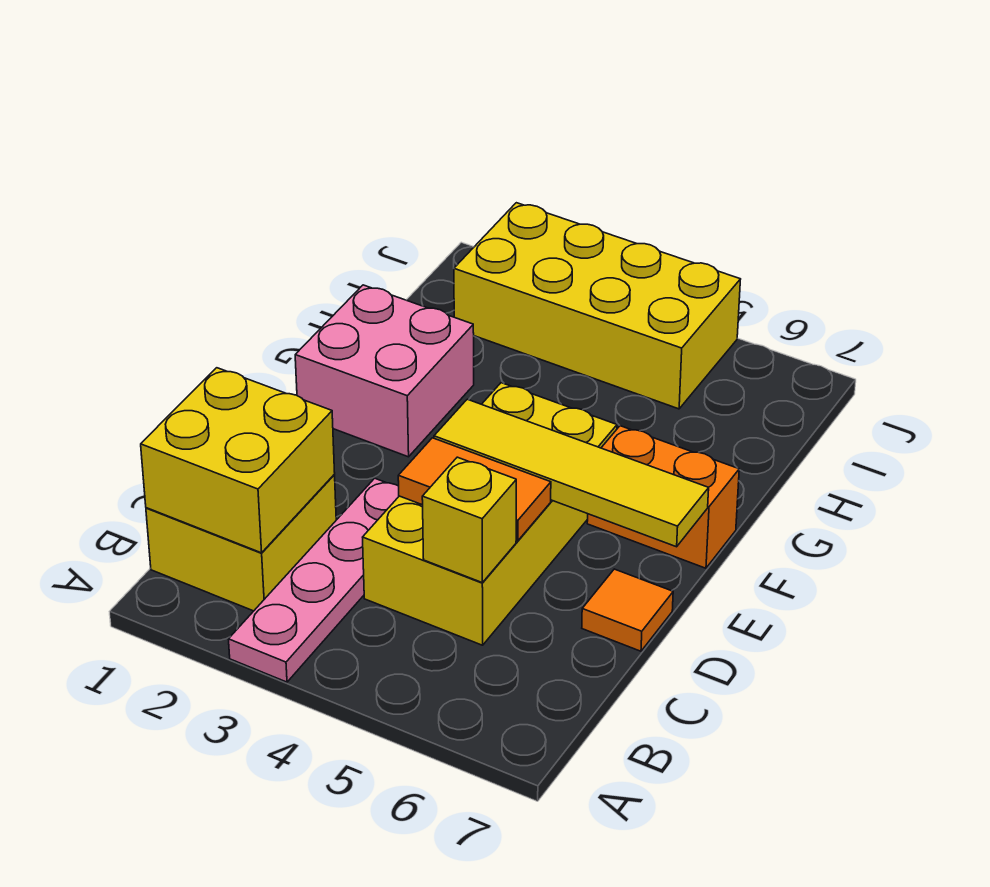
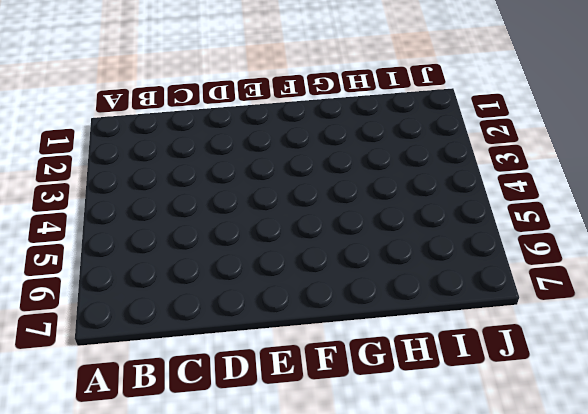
none -> pink plate A3:D3 level 1
none -> yellow brick B1:C2 level 1

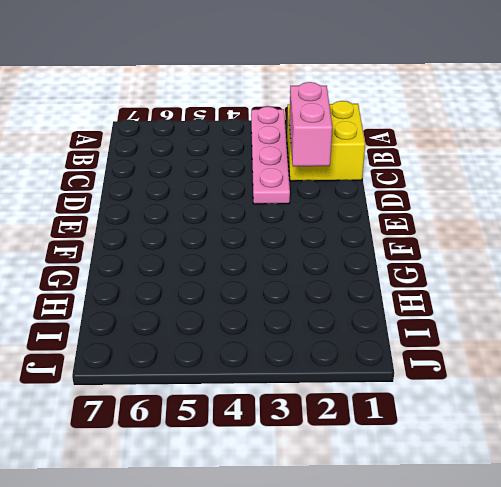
pink brick C2:D2 level 2 -> yellow brick B1:C2 level 2
none -> yellow brick C4:F5 level 1
none -> orange tile D7 level 1

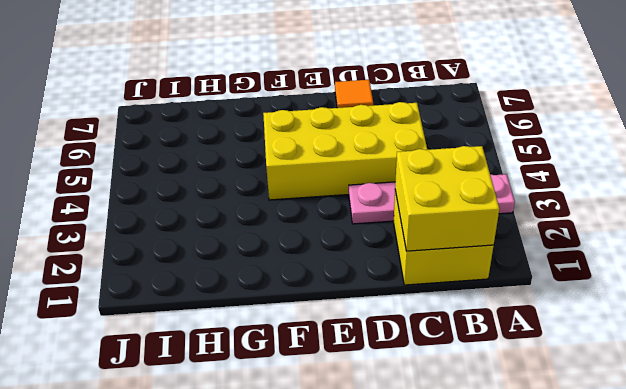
none -> pink brick F1:G2 level 1
none -> orange brick F6:F7 level 1

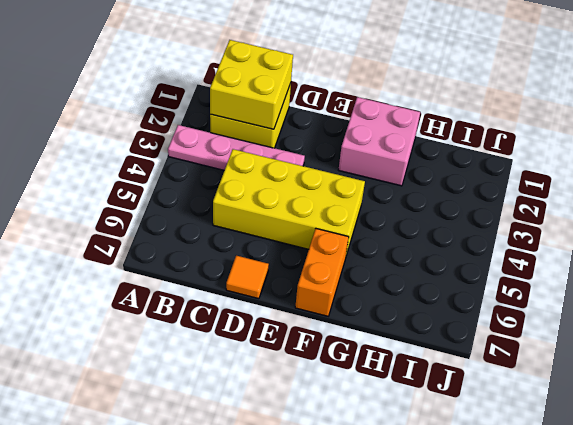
none -> yellow brick I2:J5 level 1
none -> yellow brick C5 level 2

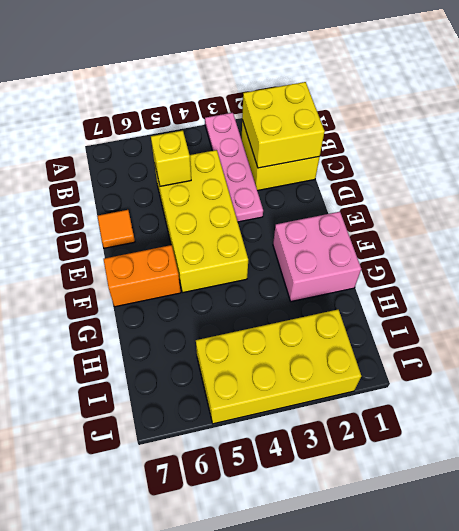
none -> orange tile D4:D5 level 2
none -> yellow tile E4:E7 level 2

